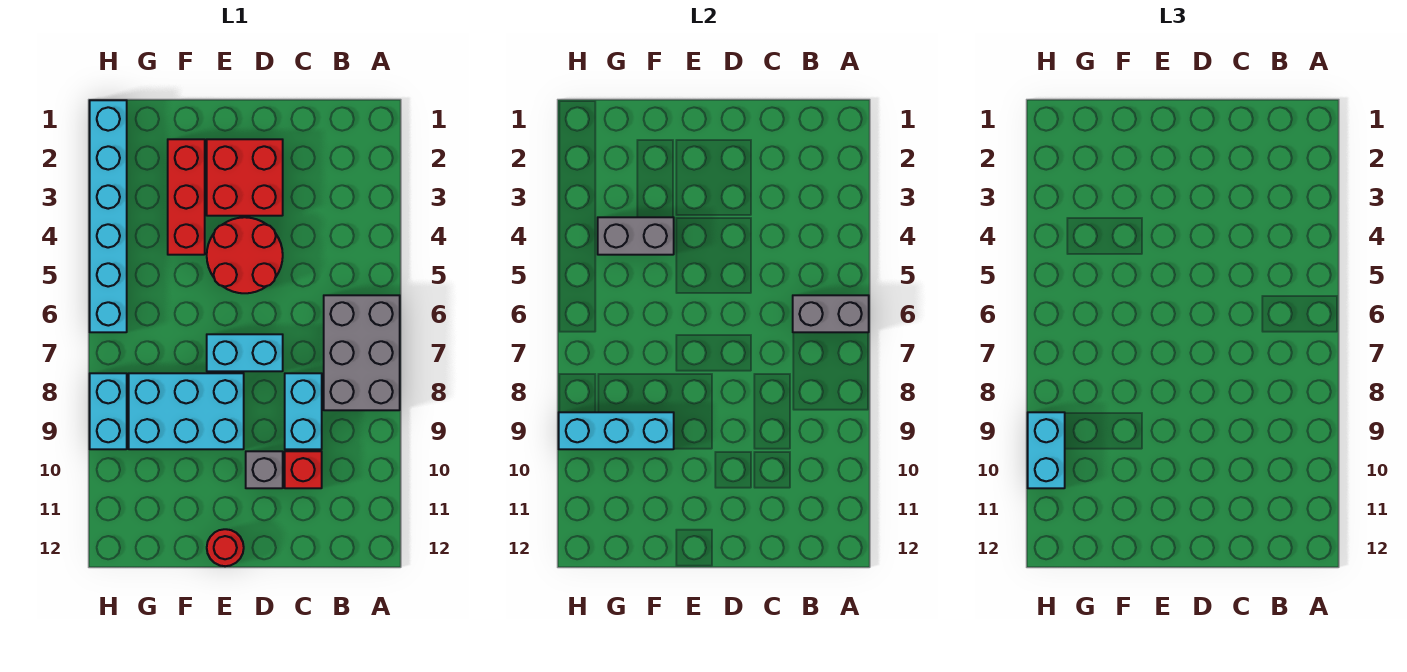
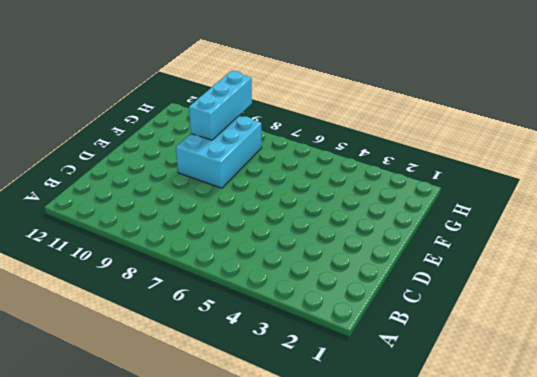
none -> grey brick A6:B8 level 1
none -> cyan brick C8:C9 level 1
none -> red brick C10 level 1

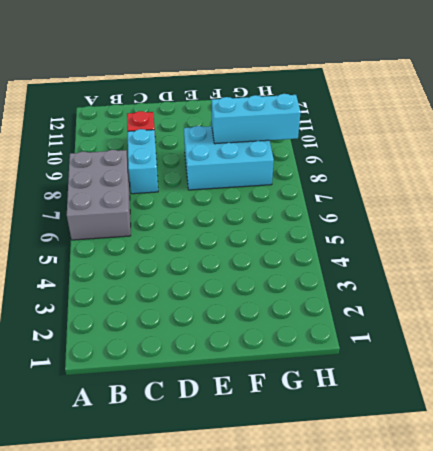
none -> red brick D2:E3 level 1
none -> red round brick D4:E5 level 1
none -> cyan brick D7:E7 level 1

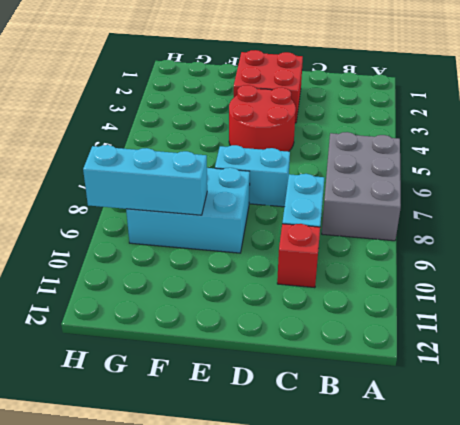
none -> grey brick D10 level 1
none -> red round brick E12 level 1
none -> red brick F2:F4 level 1

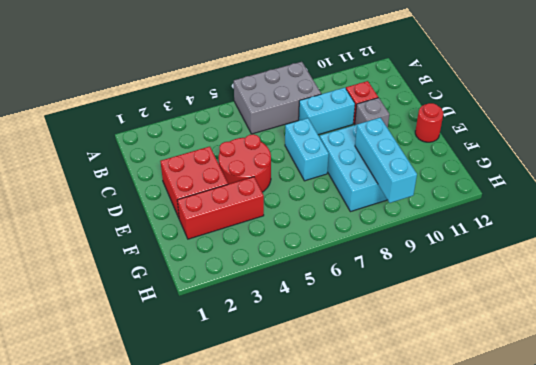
none -> cyan brick H1:H6 level 1
none -> cyan brick H8:H9 level 1
none -> grey brick A6:B6 level 2

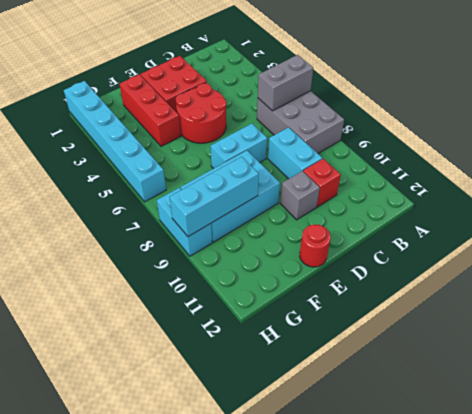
none -> grey brick F4:G4 level 2
none -> cyan brick H9:H10 level 3

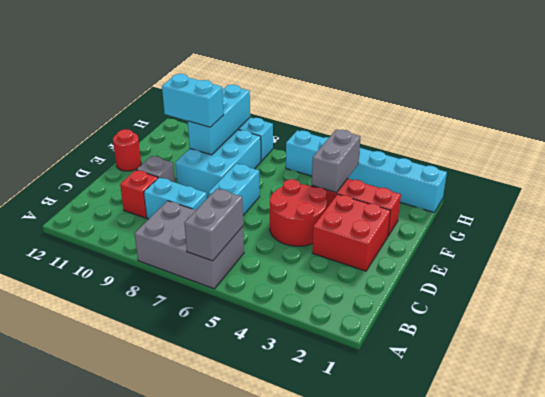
cyan brick F9:F10 level 3 -> cyan brick H9:H10 level 3

